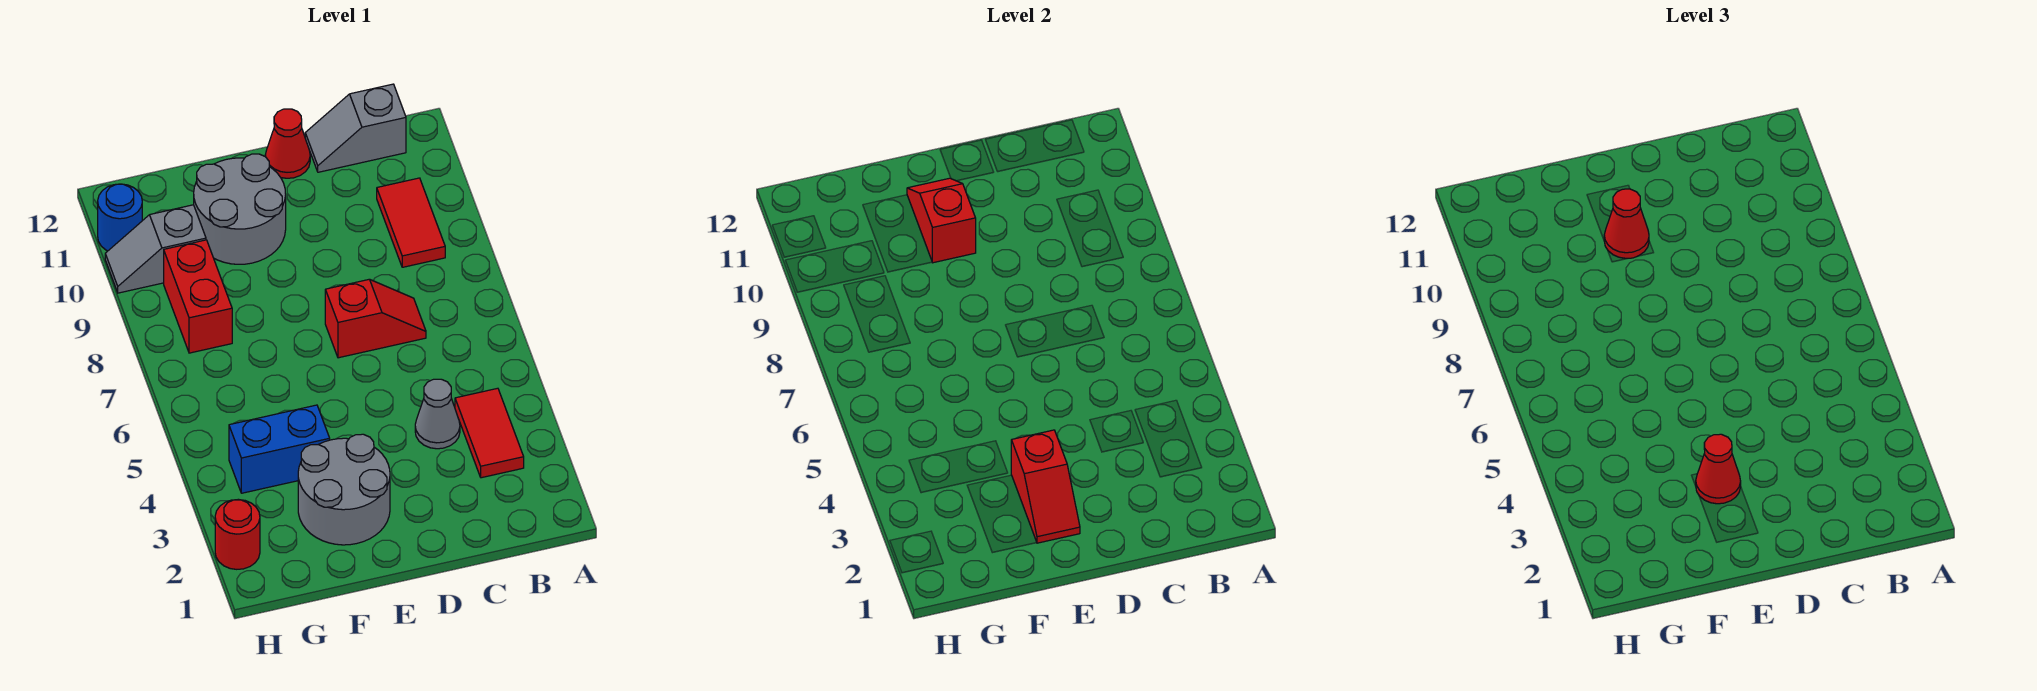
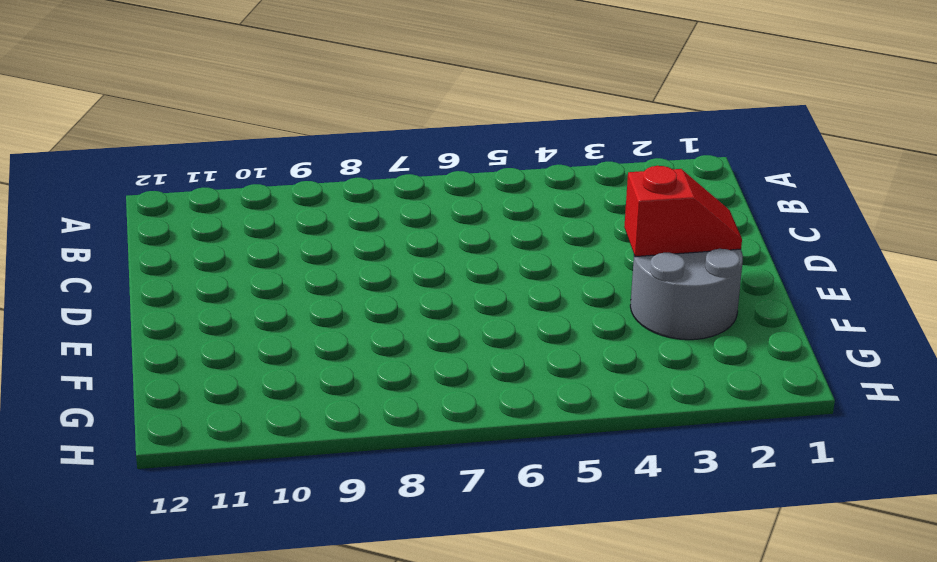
none -> red tile B3:B4 level 1
none -> red tile B9:B10 level 1
none -> grey slope B12:C12 level 1 top B

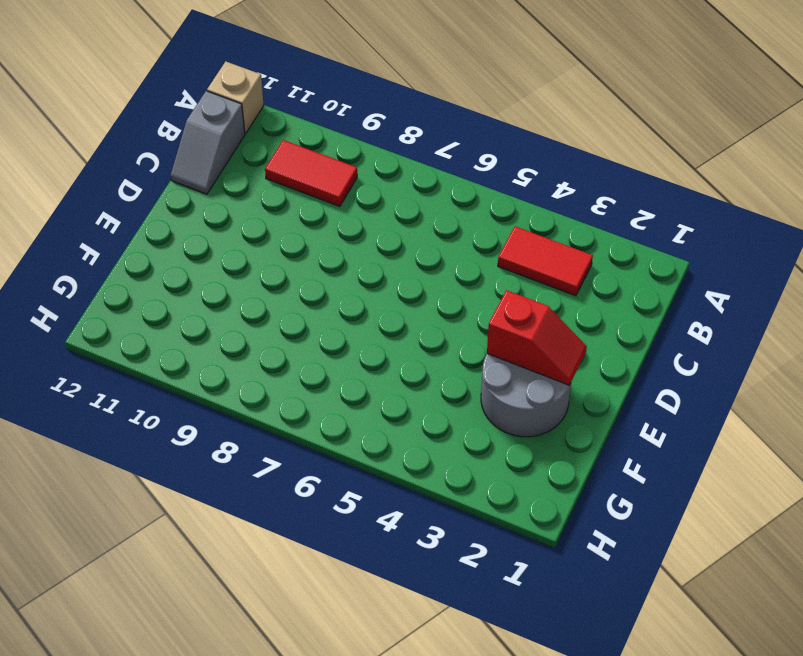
tan brick A12 level 1 -> none
none -> grey cone C4 level 1
none -> red slope C7:D7 level 1 top D
none -> red cone D12 level 1

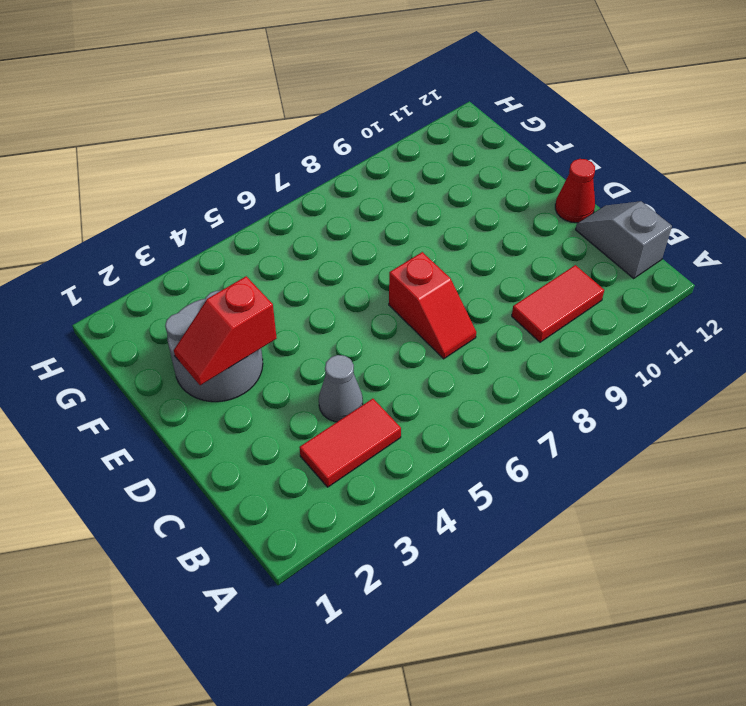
none -> grey round brick E10:F11 level 1
none -> blue brick F4:G4 level 1
none -> red brick G8:G9 level 1

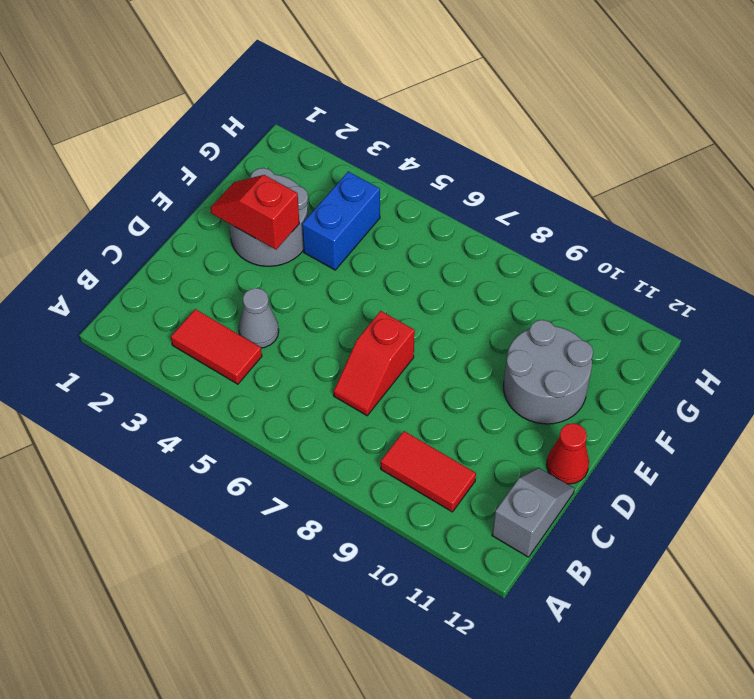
none -> red brick G8:G9 level 1
none -> grey slope G10:H10 level 1 top G
none -> red round brick H2 level 1

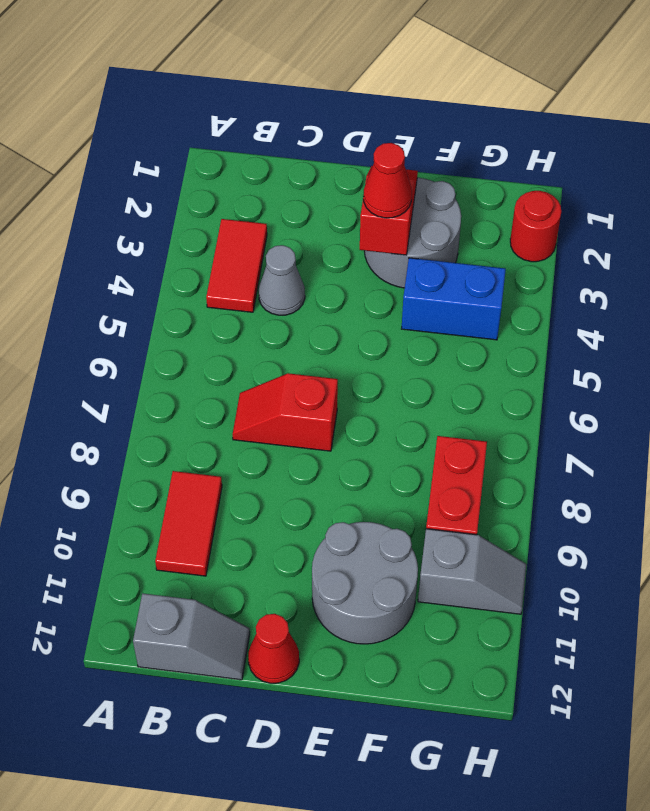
none -> blue round brick H11 level 1
none -> red slope E10:E11 level 2 top 10
none -> red cone E10 level 3

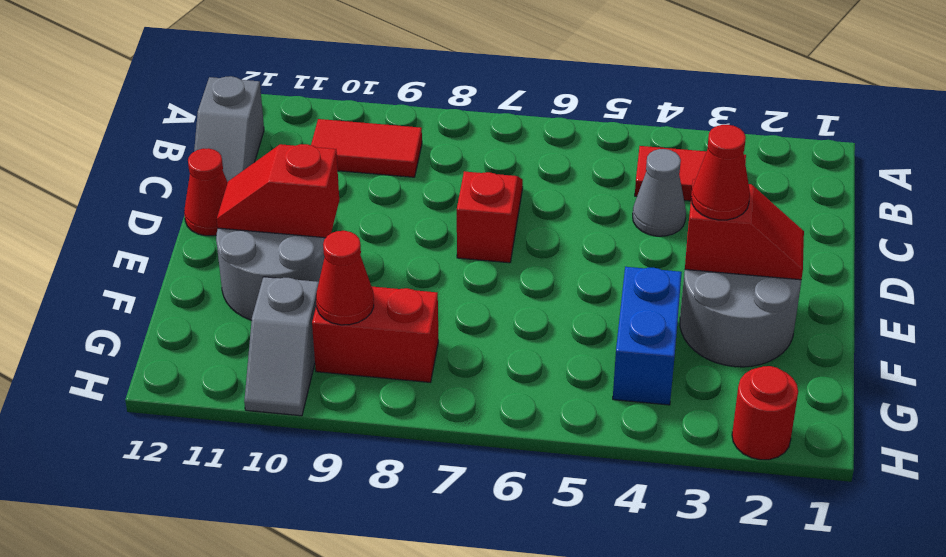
red cone G9 level 2 -> red cone E10 level 3
none -> blue round brick H11 level 1

